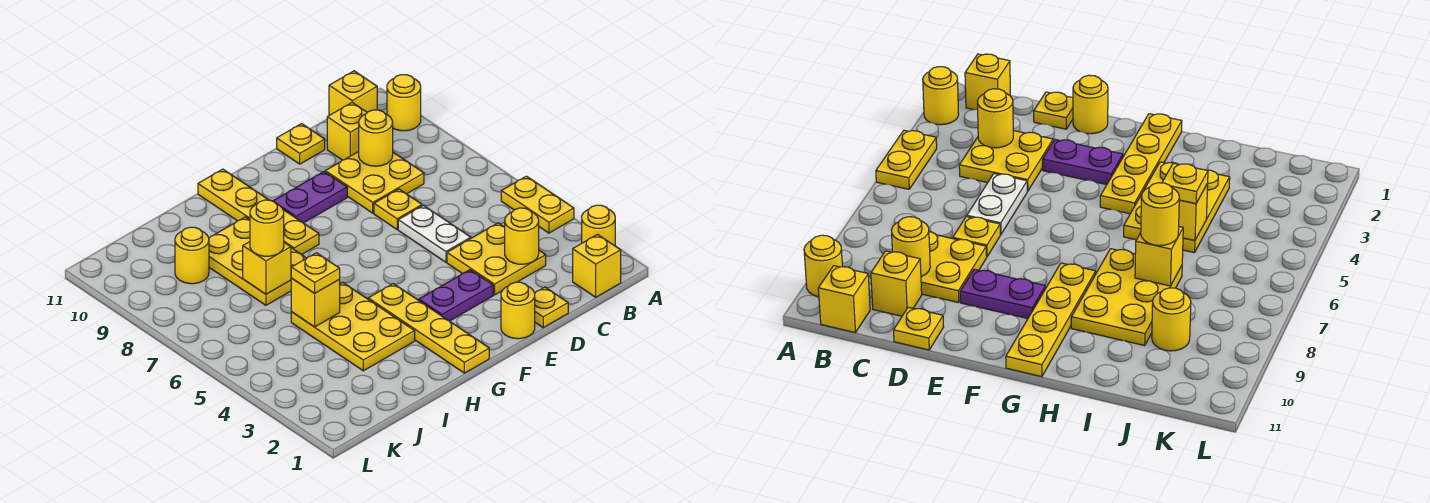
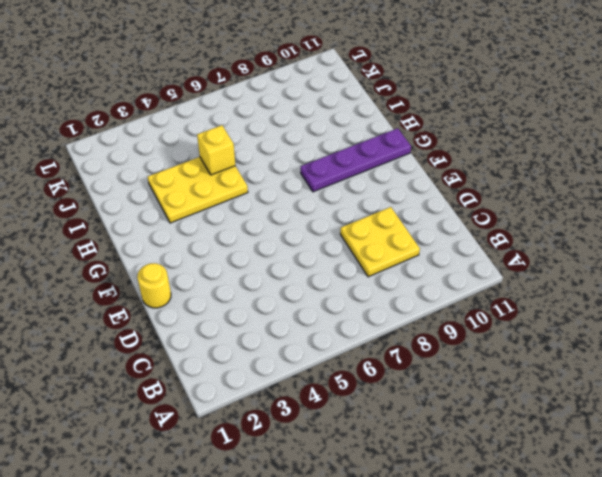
purple plate G8:G11 level 1 -> yellow plate G8:G11 level 1
none -> yellow round brick A2 level 1
none -> yellow plate A4:A5 level 1
none -> yellow round brick A10 level 1

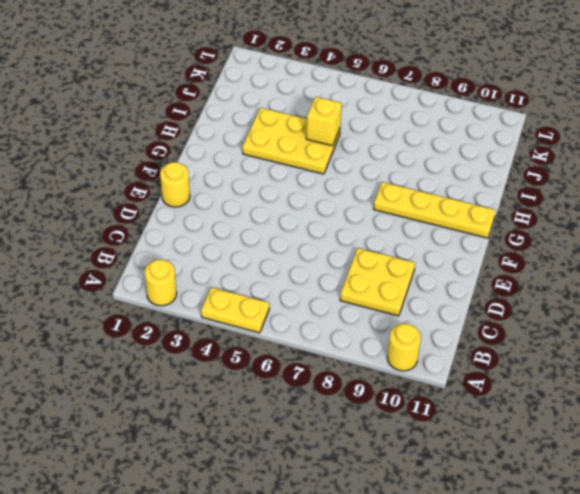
none -> yellow brick B1 level 1
none -> yellow brick B11 level 1
none -> yellow plate C3:D4 level 1

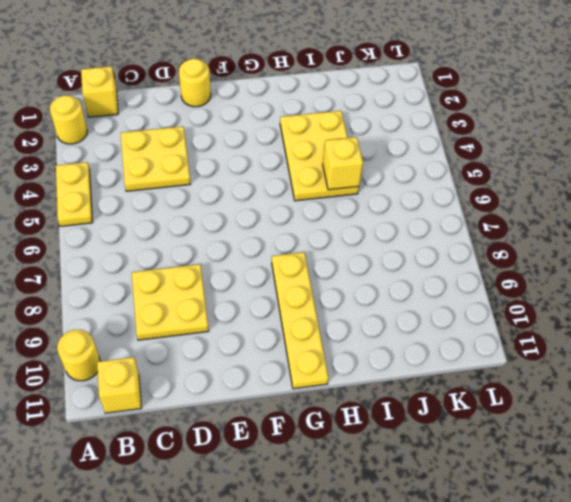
none -> yellow brick C10 level 1
none -> yellow plate D1 level 1
none -> white plate D5:D6 level 1

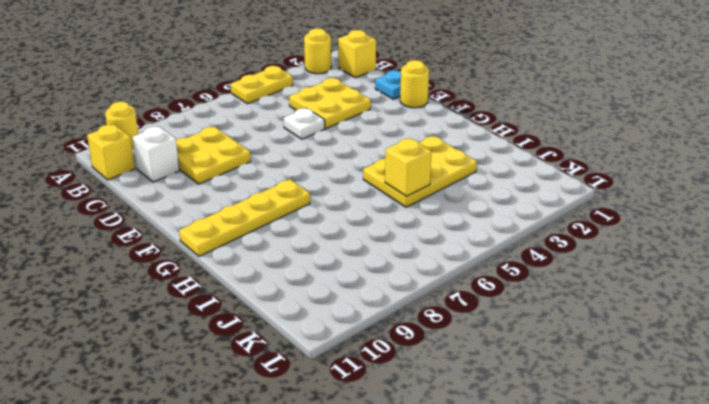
white brick C10 level 1 -> yellow brick C10 level 1
cyan plate D1 level 1 -> yellow plate D1 level 1
white plate D5 level 1 -> white plate D5:D6 level 1
none -> yellow plate D7 level 1
none -> yellow plate D11 level 1
none -> purple plate E3:F3 level 1

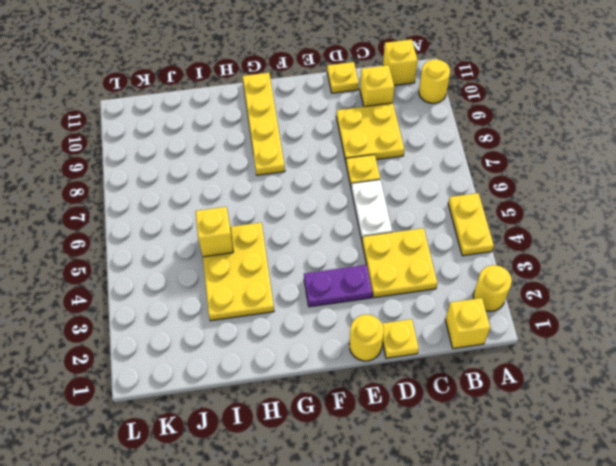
none -> purple plate E9:F9 level 1
none -> yellow plate G1:G4 level 1
none -> yellow plate H7:I9 level 1

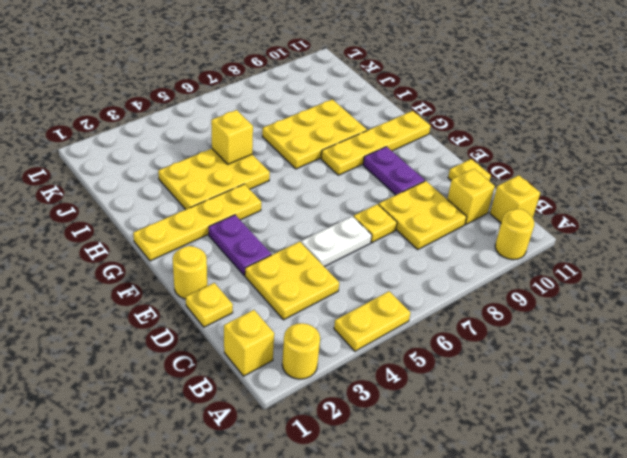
none -> yellow round brick J9 level 1
none -> yellow round brick C3 level 2
none -> yellow round brick C9 level 2

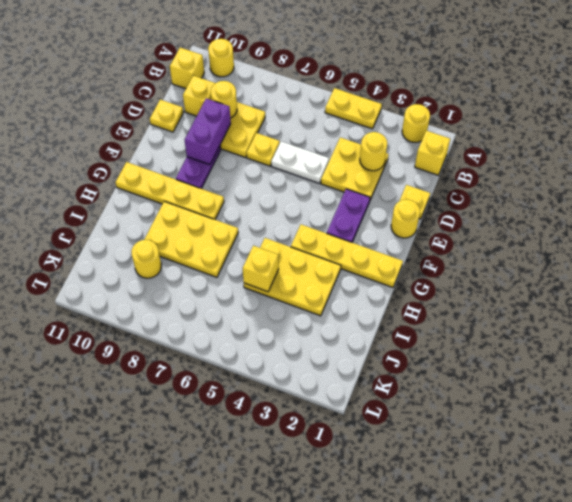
purple brick D9:E9 level 2 -> none
none -> yellow brick I7 level 2
none -> yellow plate I5 level 3
none -> yellow round brick I7 level 3

